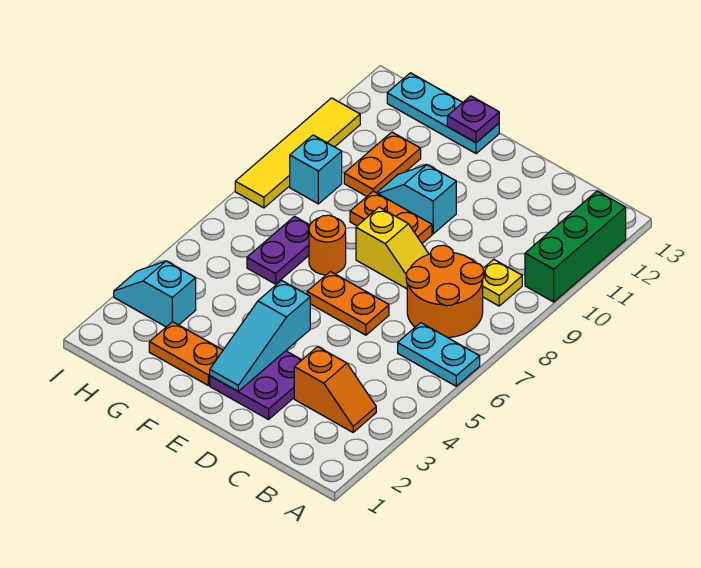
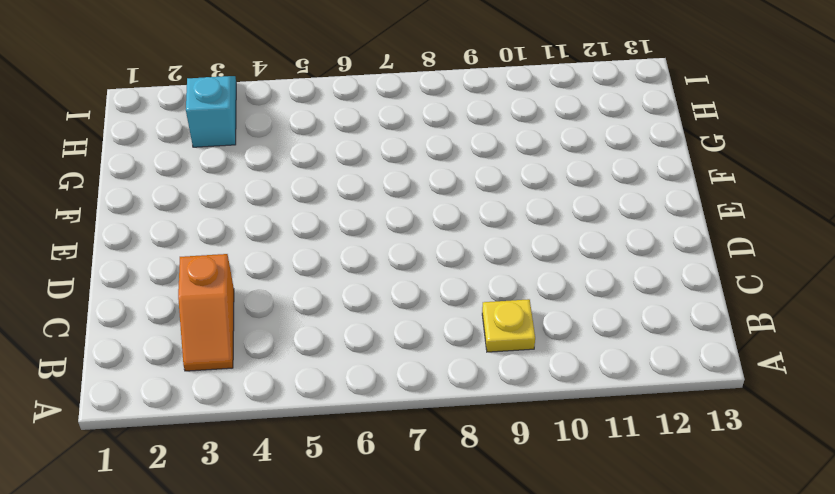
none -> cyan plate A6:B6 level 1
none -> green brick A10:A12 level 1
none -> orange round brick B7:C8 level 1

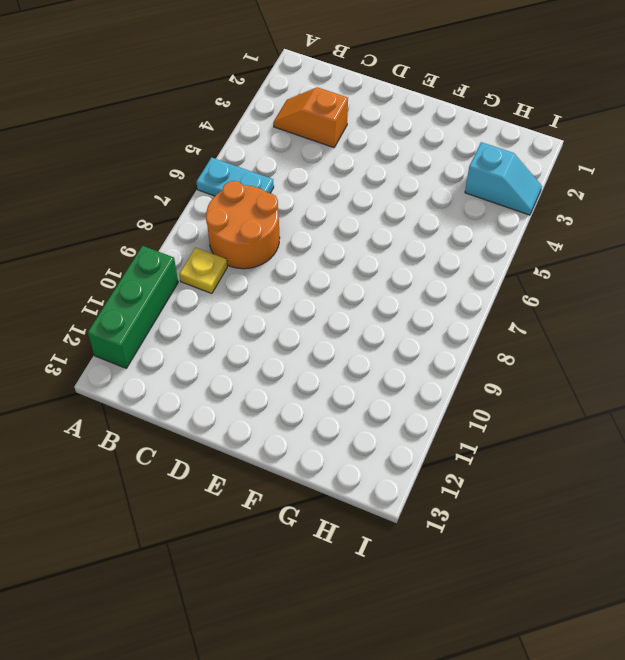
none -> purple plate D2:E3 level 1
none -> orange plate D6:E6 level 1
none -> yellow slope D8:E8 level 1 top E

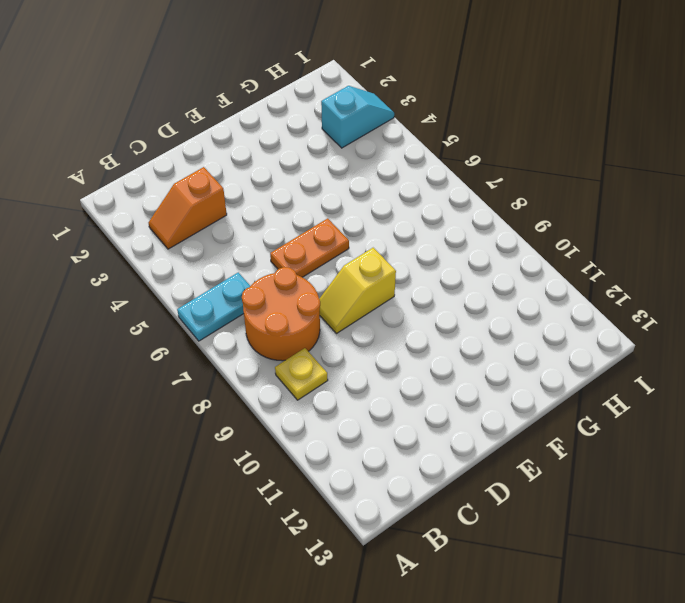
none -> green brick A10:A12 level 1
none -> purple plate D2:E3 level 1
none -> orange plate E9:F9 level 1

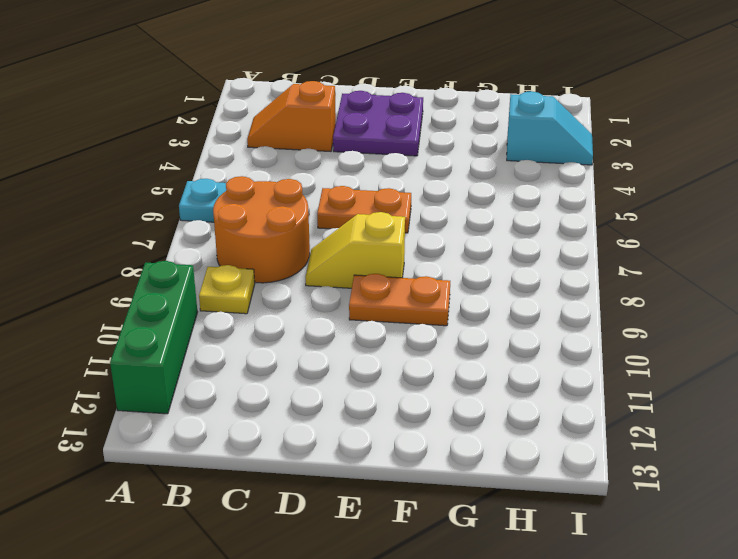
none -> cyan slope E10:F10 level 1 top E
none -> orange plate F2:G2 level 1
none -> orange round brick F7 level 1

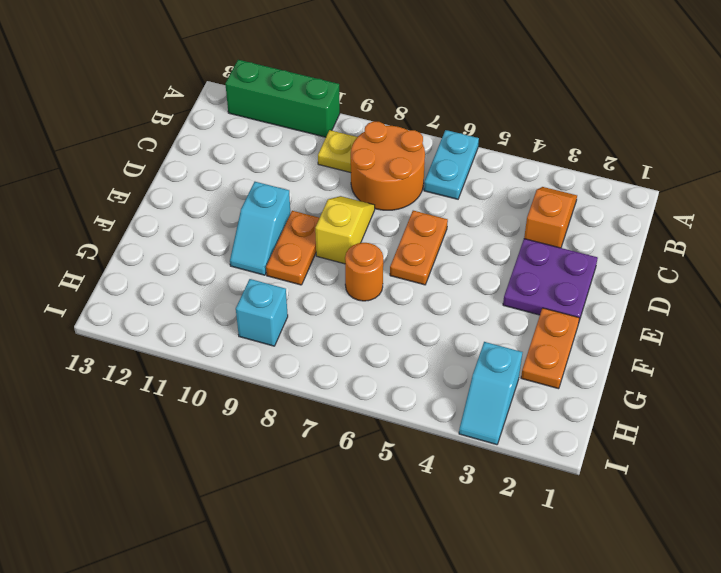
none -> cyan plate F13:H13 level 1
none -> purple plate G6:G7 level 1
none -> orange plate G10:G11 level 1

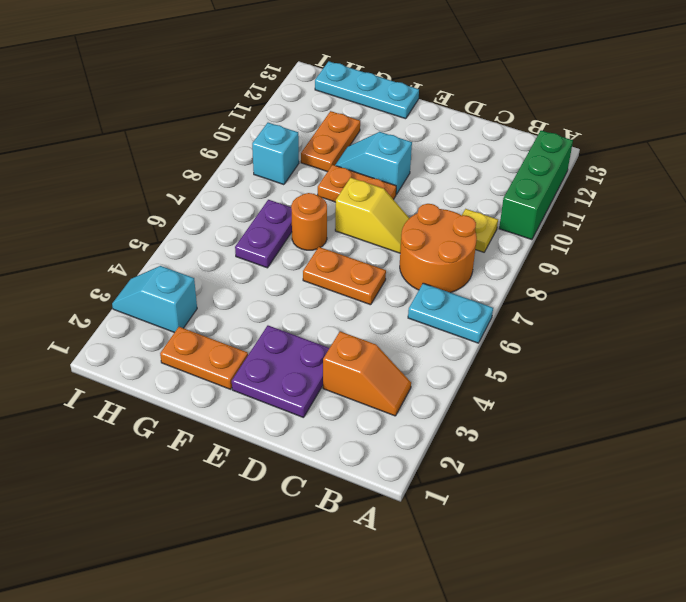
none -> yellow tile I8:I11 level 1
none -> cyan slope E2:E4 level 2 top 4
none -> purple plate F13 level 2

